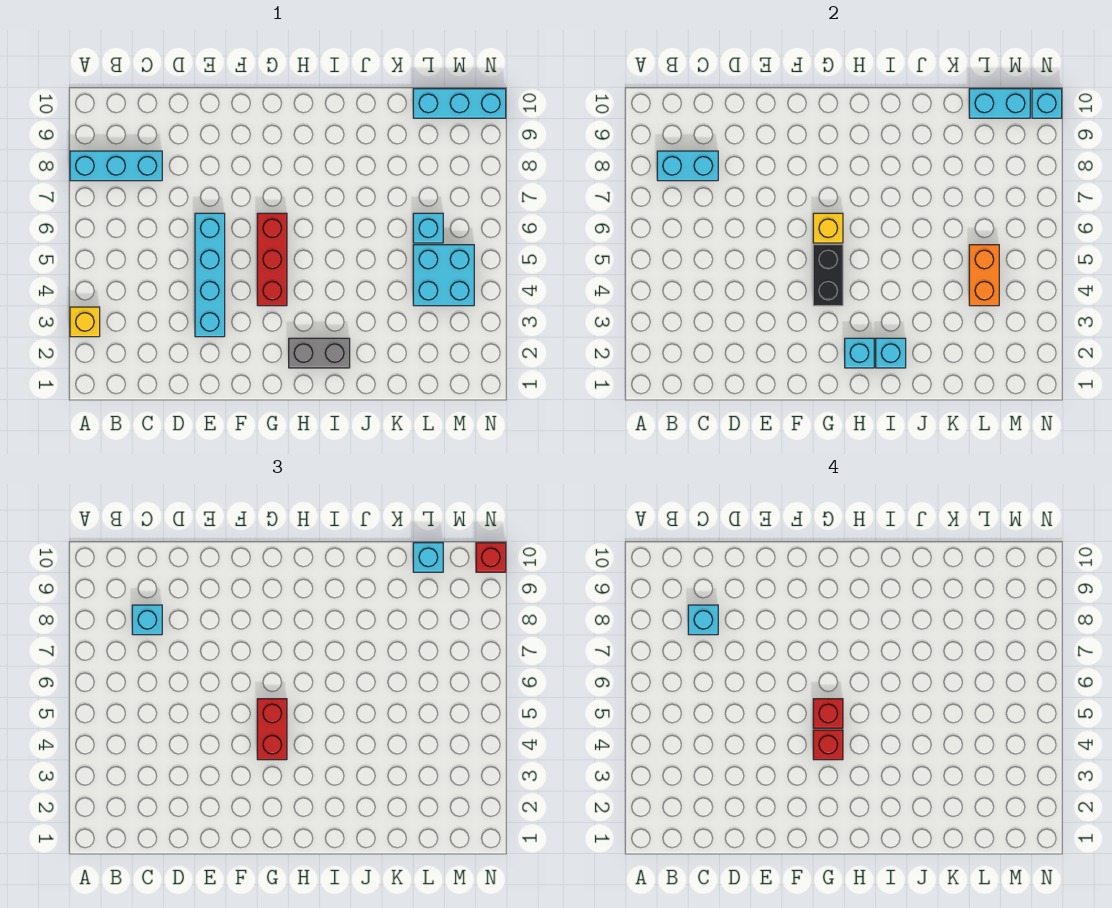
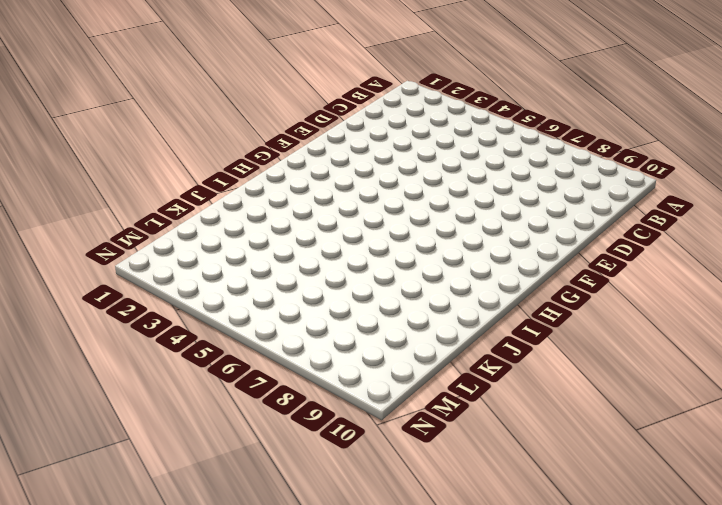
none -> yellow brick A3 level 1
none -> cyan brick A8:C8 level 1
none -> cyan brick E3:E6 level 1

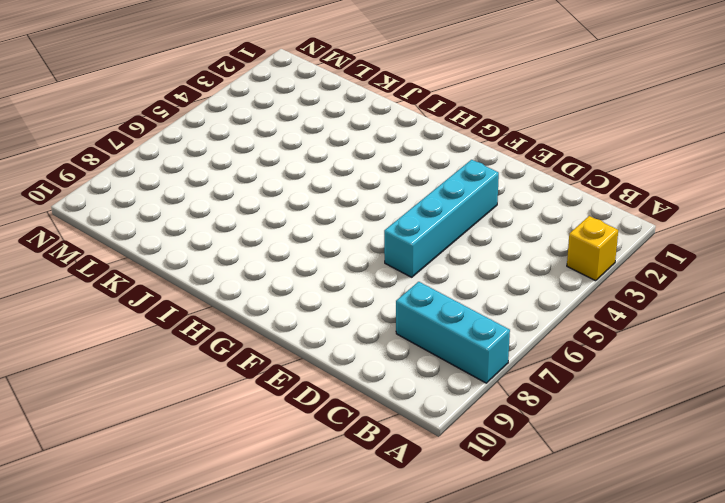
none -> red brick G4:G6 level 1
none -> grey brick H2:I2 level 1
none -> cyan brick L4:M5 level 1

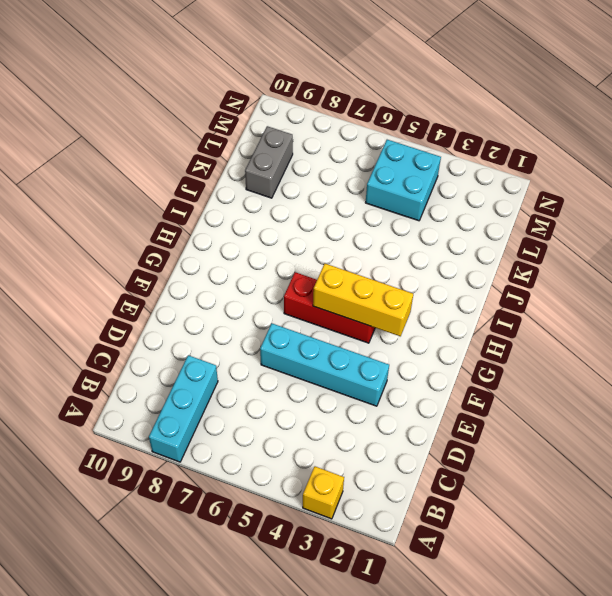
yellow brick G3:G5 level 2 -> black brick G4:G5 level 2
grey brick K9:L9 level 1 -> grey brick H2:I2 level 1
none -> cyan brick L6 level 1
none -> cyan brick L10:N10 level 1
none -> cyan brick B8:C8 level 2

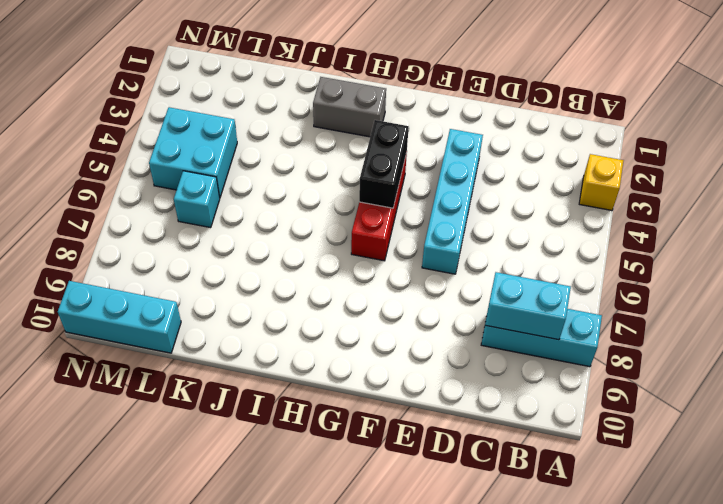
none -> yellow brick G6 level 2
none -> cyan brick H2 level 2
none -> cyan brick I2 level 2

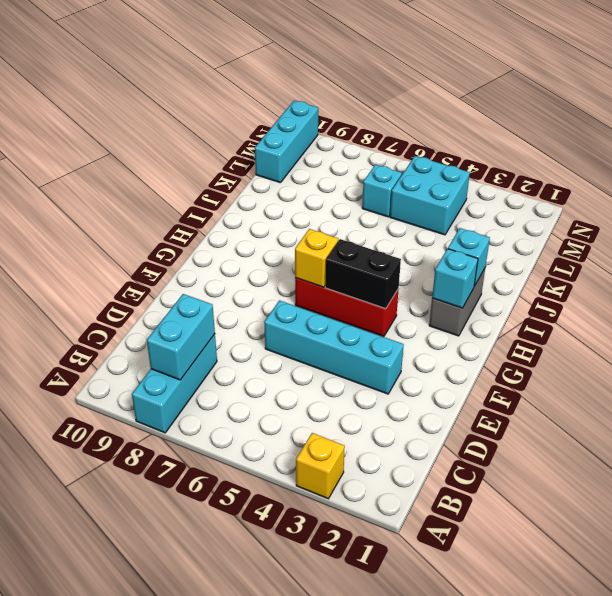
none -> orange brick L4:L5 level 2
none -> cyan brick L10:M10 level 2
none -> cyan brick N10 level 2

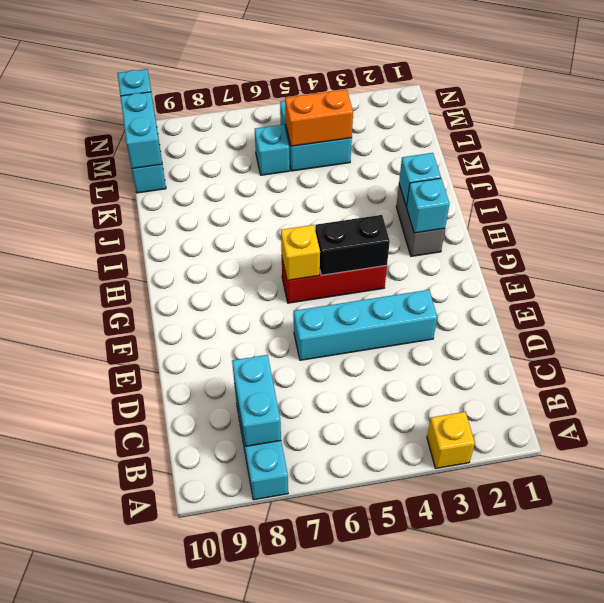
none -> cyan brick C8 level 3
none -> red brick G4:G5 level 3
none -> cyan brick L10 level 3

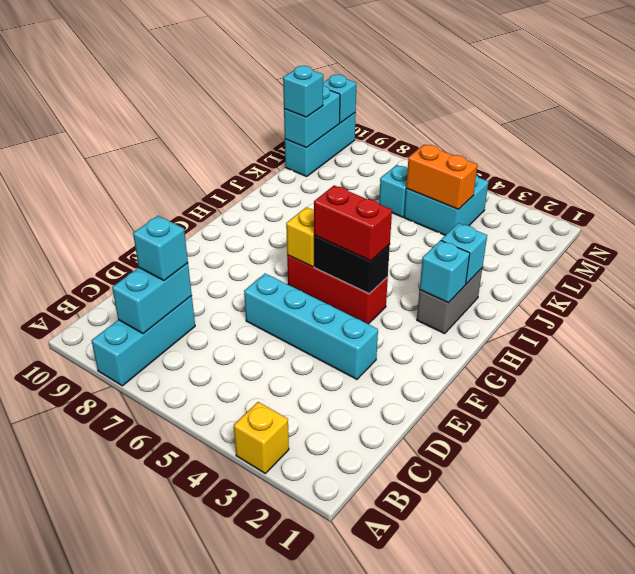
none -> red brick N10 level 3
none -> cyan brick C8 level 4
none -> red brick G4 level 4

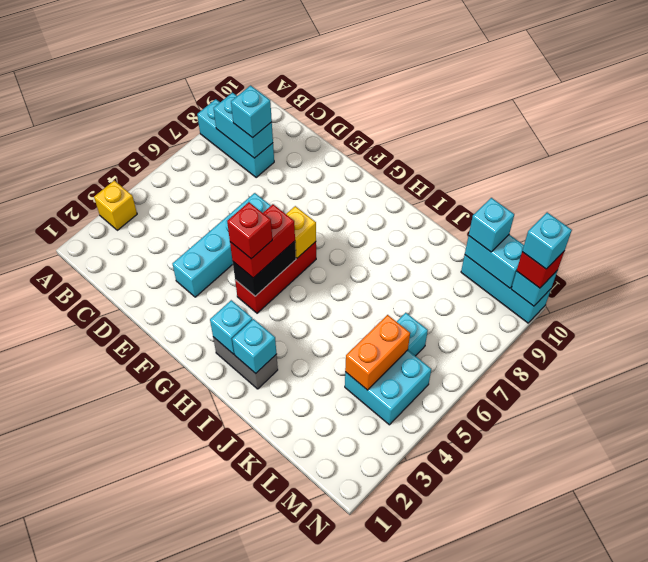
cyan brick N10 level 4 -> cyan brick C8 level 4
none -> red brick G5 level 4

